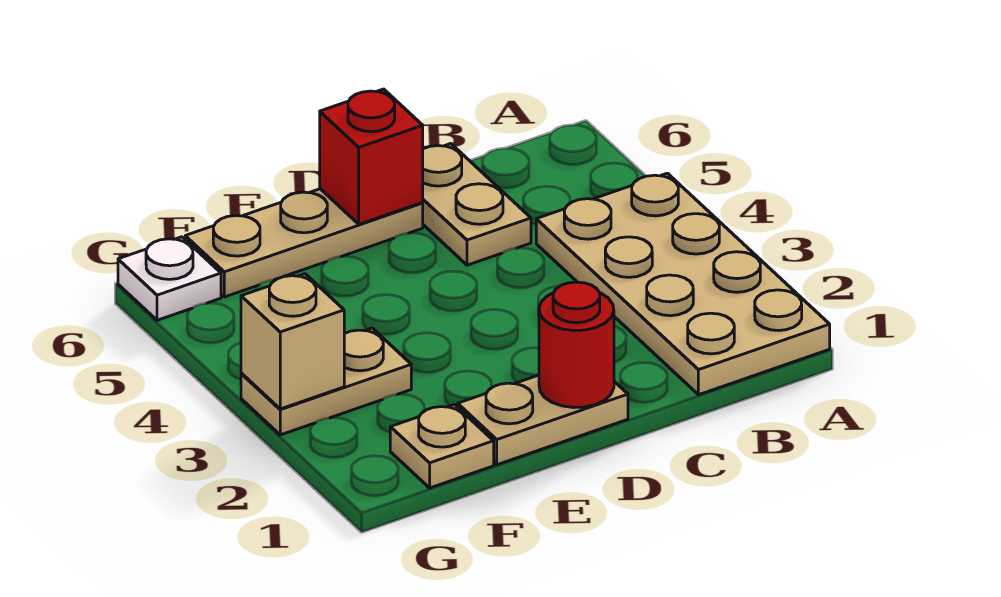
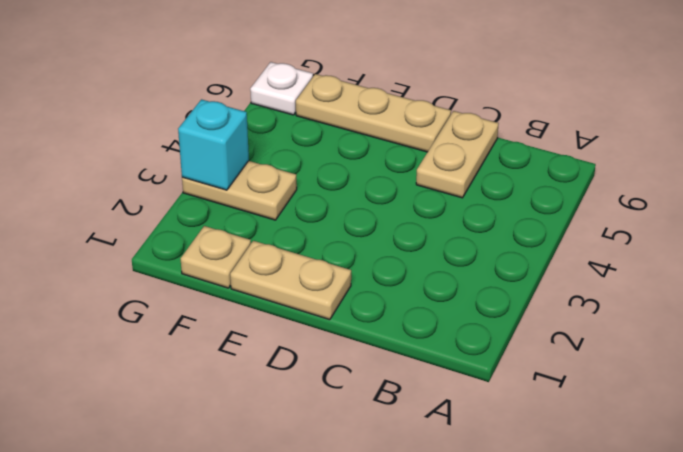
cyan brick G3 level 2 -> tan brick G3 level 2
none -> tan plate A1:B4 level 1
none -> red round brick D1 level 2

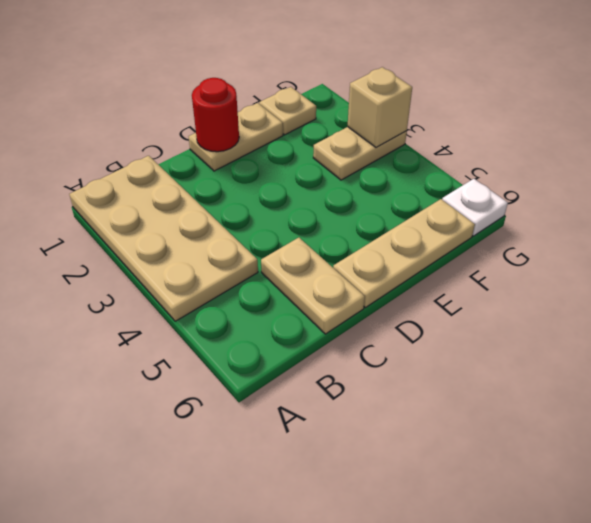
none -> red brick D6 level 2

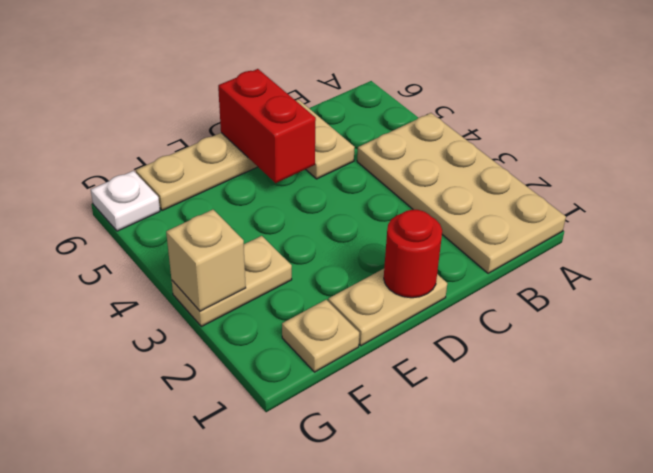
red brick D5:D6 level 2 -> red brick D6 level 2

